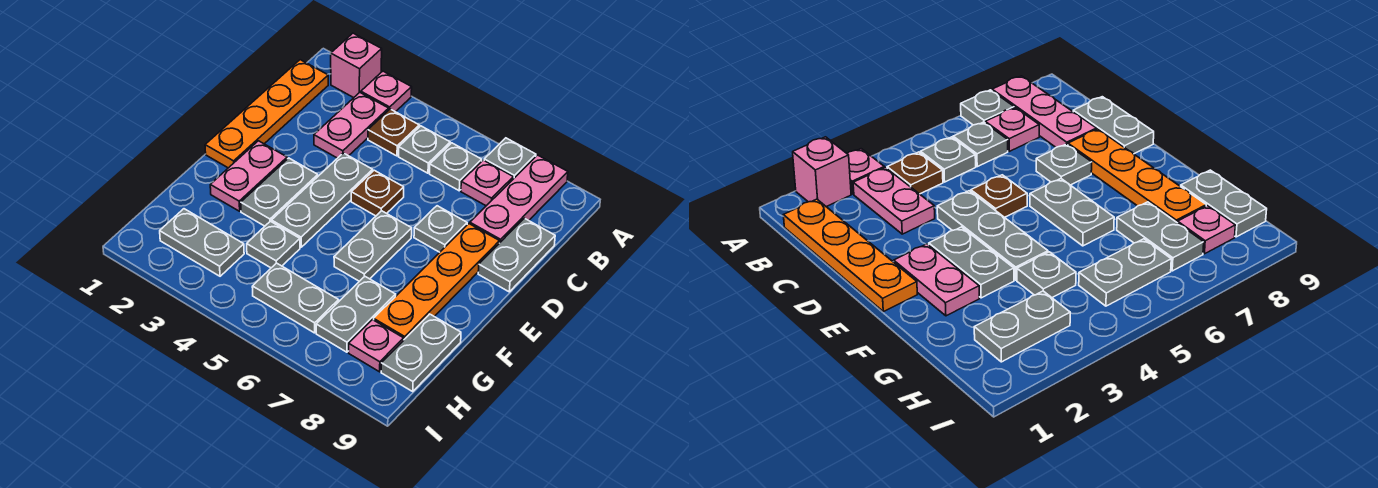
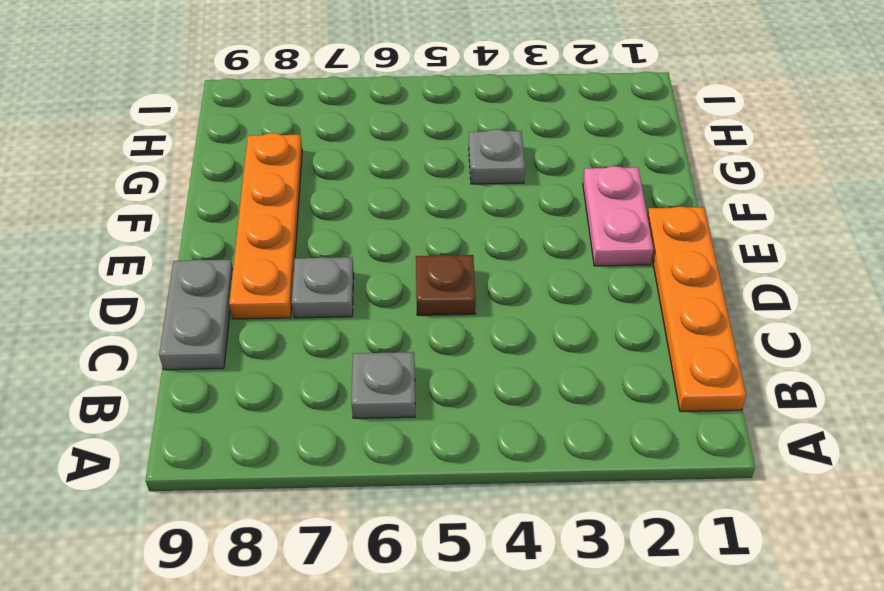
none -> pink brick A2 level 1
none -> pink plate A3 level 1
none -> grey plate A7 level 1

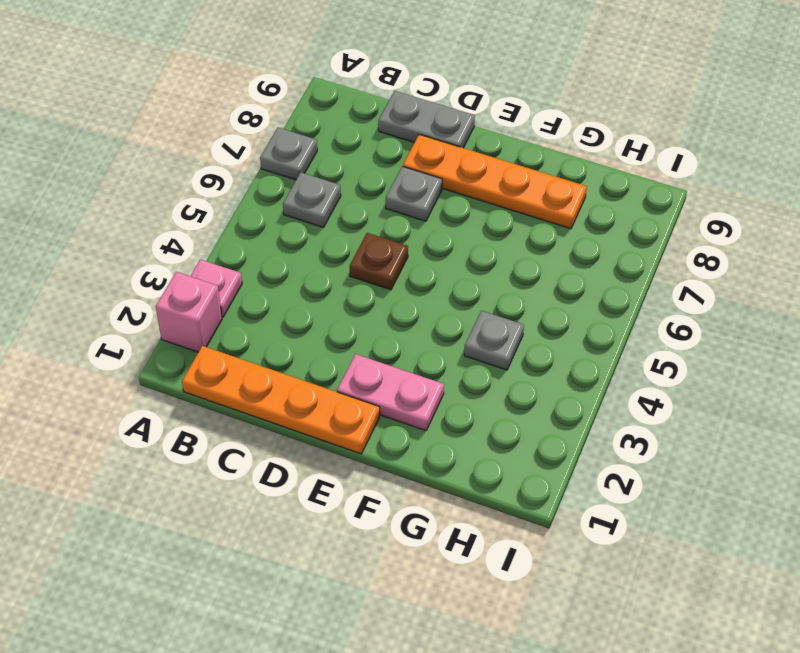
none -> pink plate A8:C8 level 1
none -> pink plate B3:C3 level 1
none -> brown plate B4 level 1

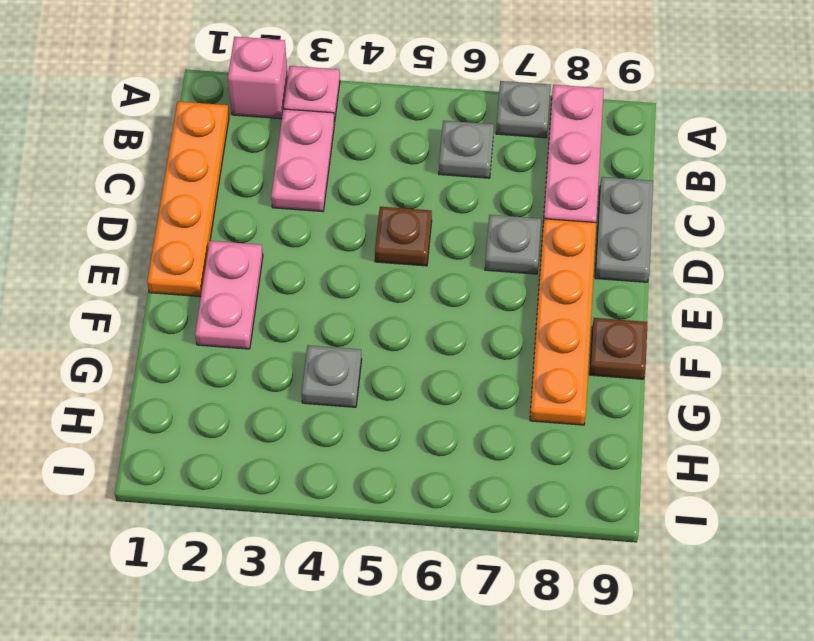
brown plate F9 level 1 -> brown plate B4 level 1
none -> grey plate B5 level 1
none -> pink plate B7 level 1
none -> grey plate D4:F4 level 1

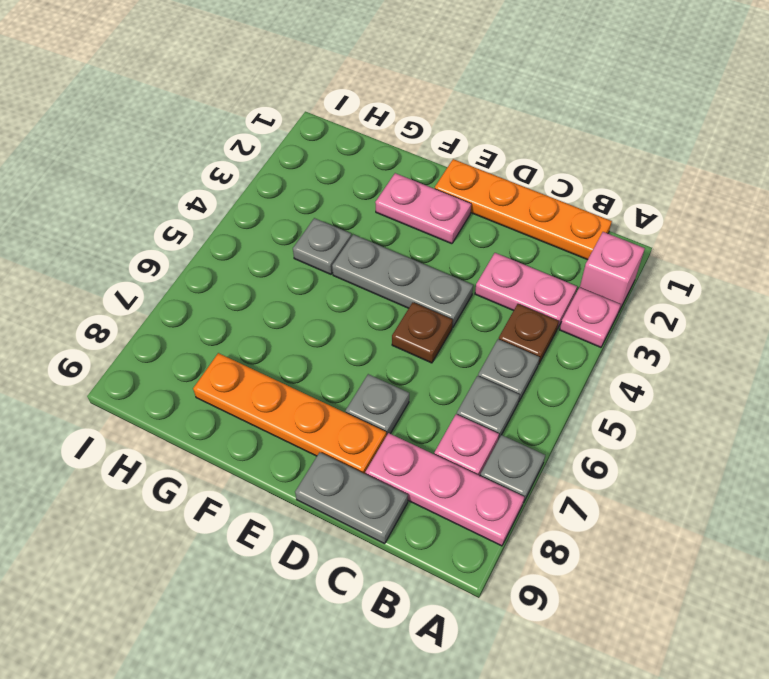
none -> grey plate E3:F3 level 1
none -> grey plate E6:F6 level 1
none -> grey plate G7:H7 level 1

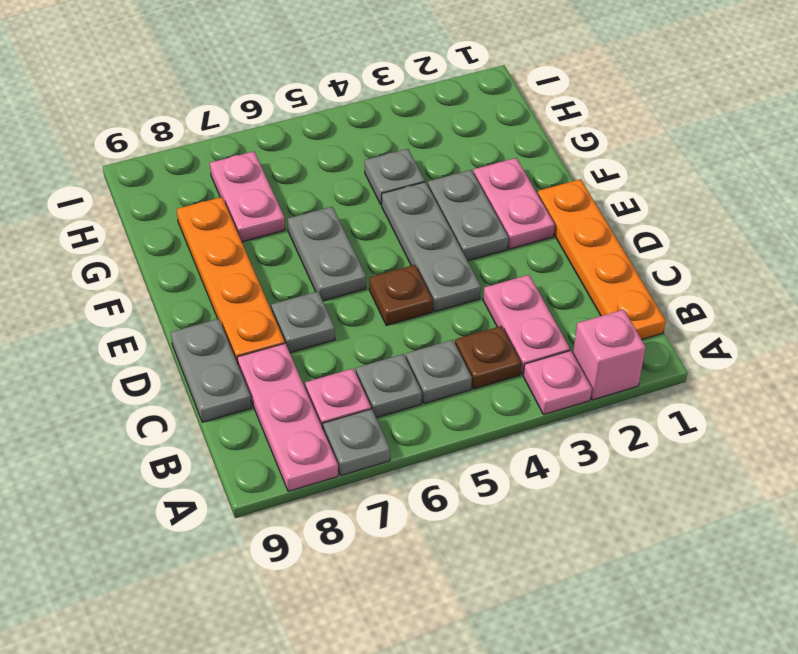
pink plate G7:H7 level 1 -> grey plate G7:H7 level 1
none -> grey plate G9:H9 level 1
none -> grey plate H2:H3 level 1
none -> grey plate H5:H6 level 1

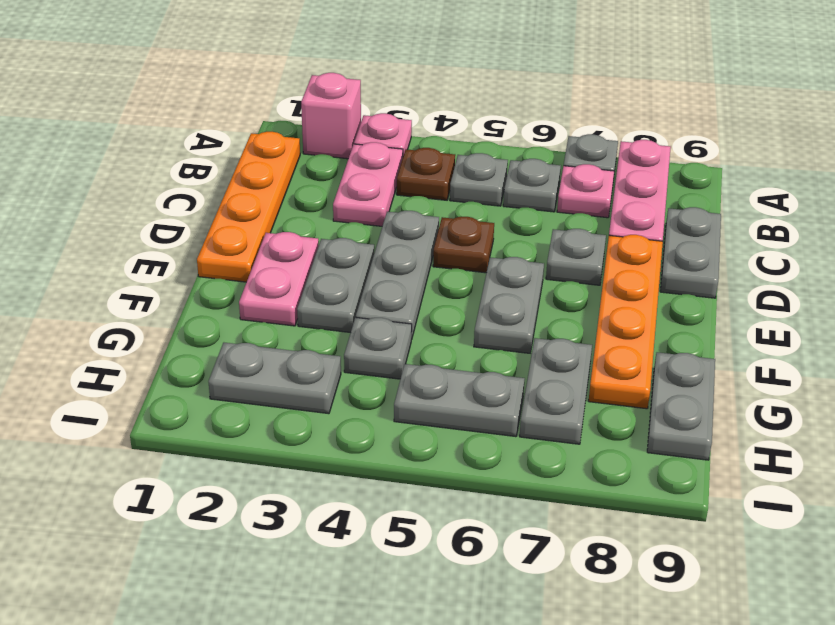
none -> pink plate H8 level 1

